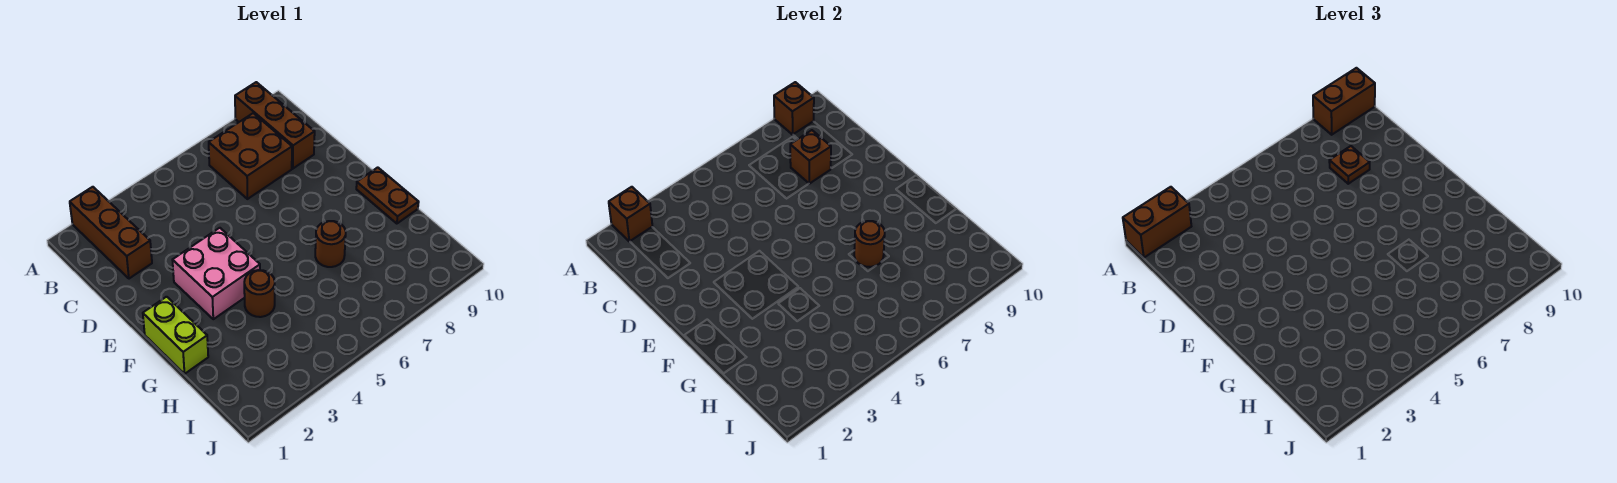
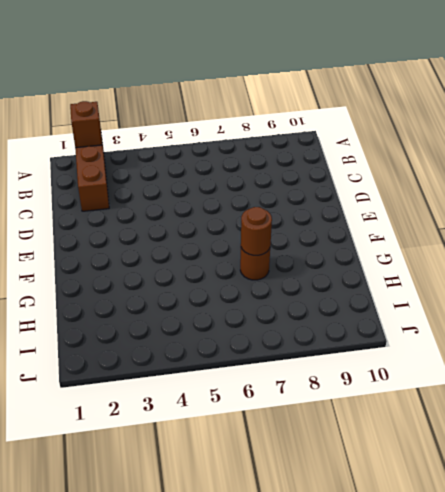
none -> brown brick A9:C9 level 1
none -> brown brick B7:C8 level 1
none -> pink brick E3:F4 level 1

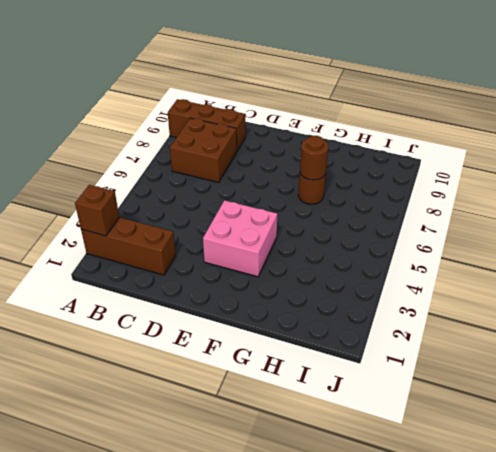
none -> lime brick F1:G1 level 1
none -> brown plate F10:G10 level 1
none -> brown round brick G4 level 1

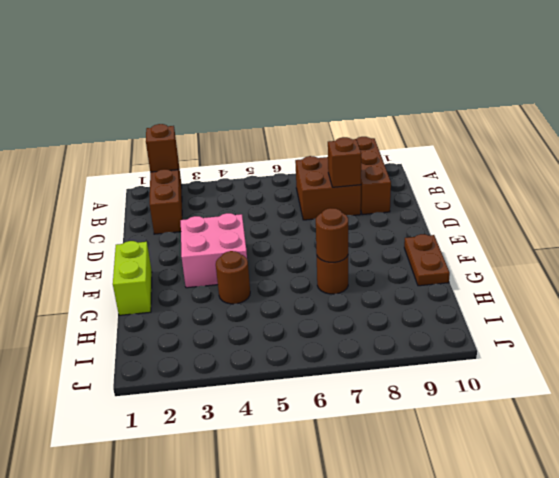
none -> brown brick A9 level 2
none -> brown brick A1:A2 level 3
none -> brown brick A9:A10 level 3

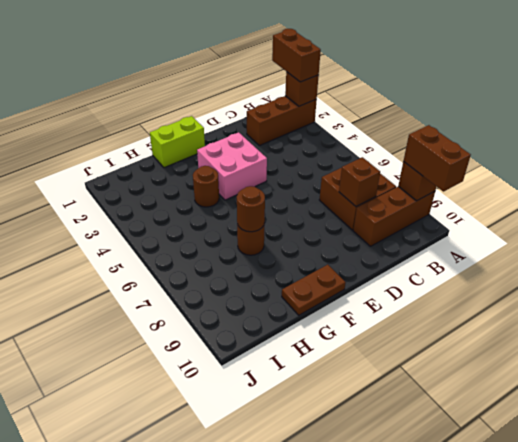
none -> brown plate C8 level 3

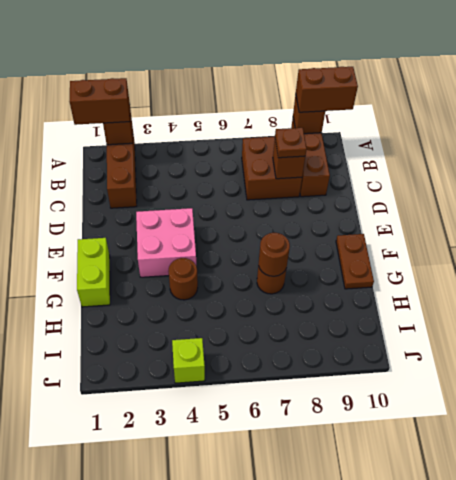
lime brick J4 level 1 -> none

